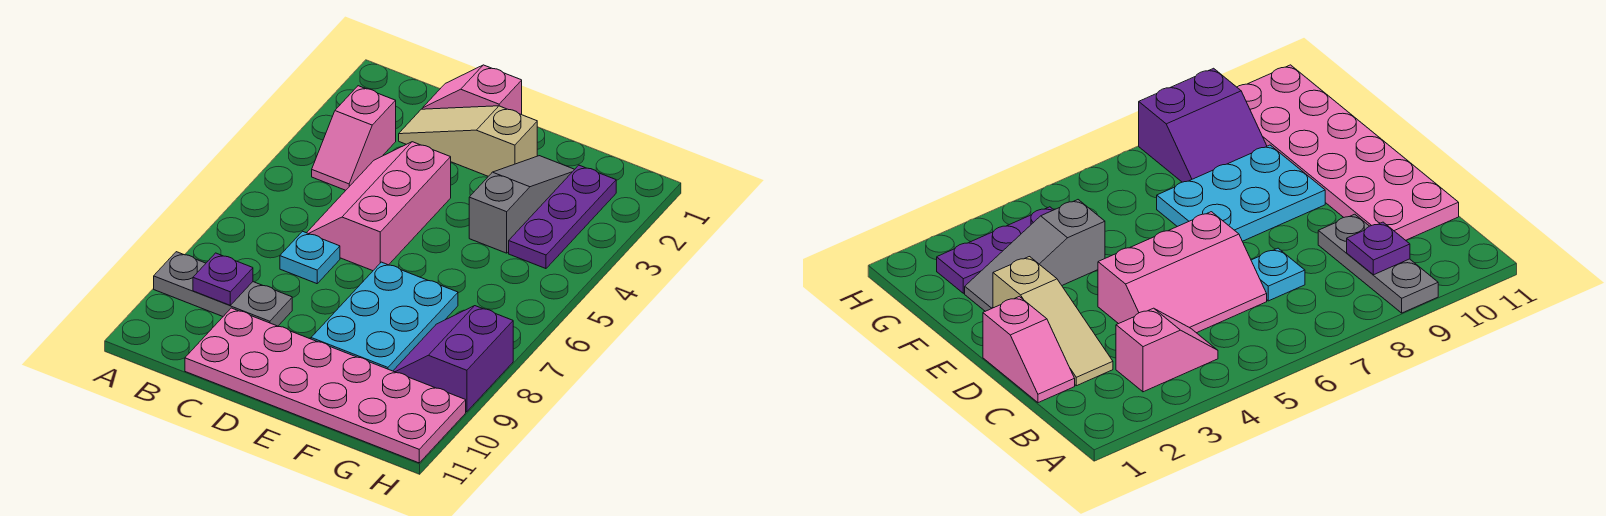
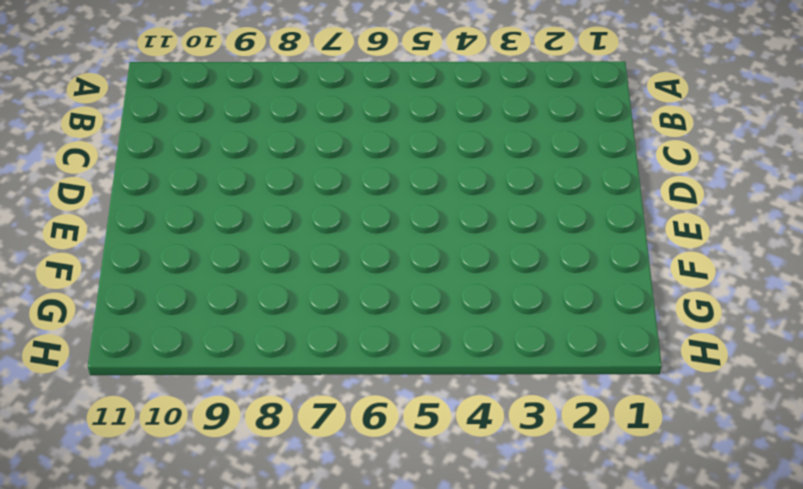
none -> grey plate A9:C9 level 1
none -> pink slope B3:B4 level 1 top 3
none -> pink slope C1:D1 level 1 top D

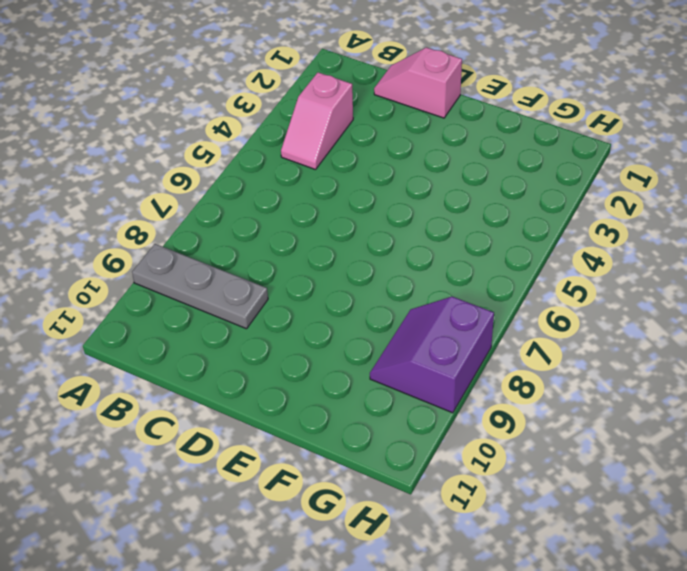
none -> tan slope C2:E2 level 1 top E
none -> pink slope C4:D6 level 1 top D
none -> cyan plate C7 level 1

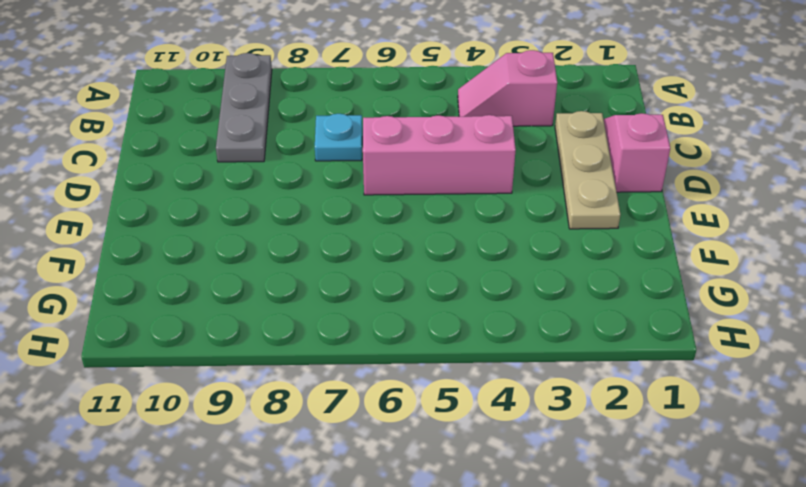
tan plate C2:E2 level 1 -> tan slope C2:E2 level 1 top E
none -> pink plate C10:H11 level 1
none -> cyan plate E7:F9 level 1
none -> grey slope F2:F4 level 1 top 4

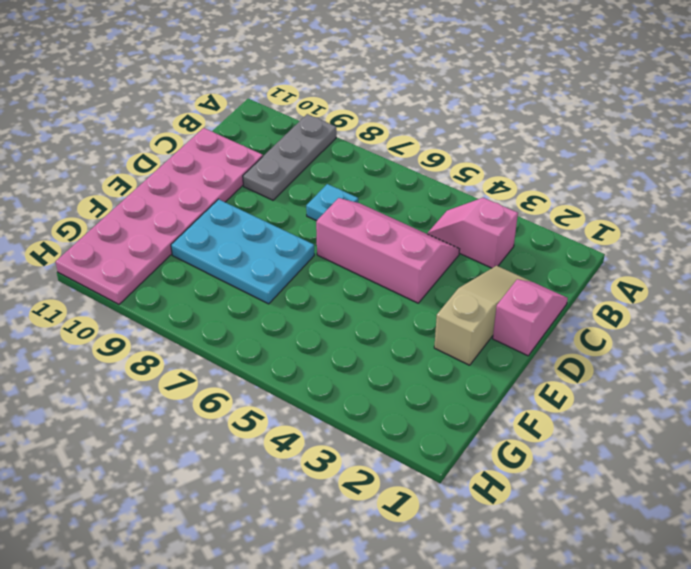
none -> grey slope F2:F4 level 1 top 4
none -> purple plate G2:G4 level 1
none -> purple slope G8:H9 level 1 top H

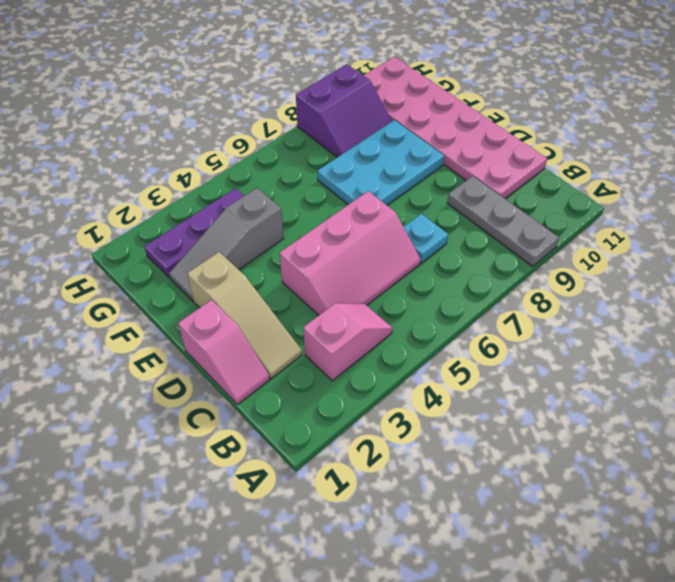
none -> purple plate B9 level 2

